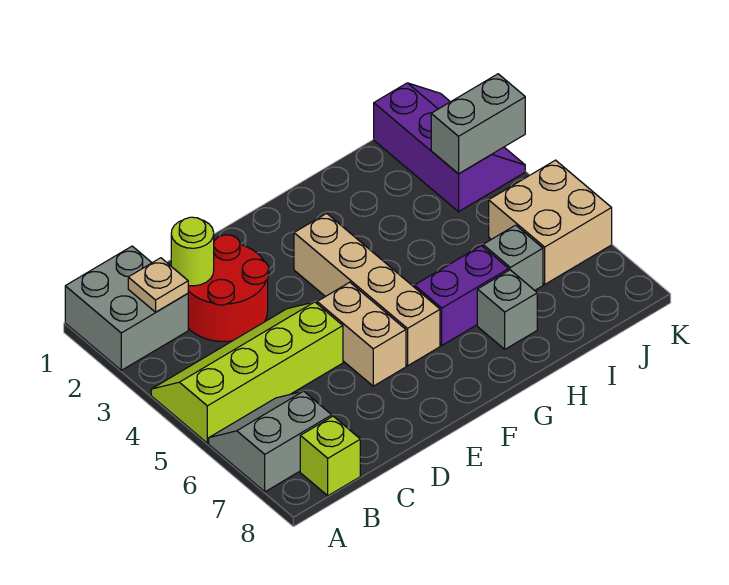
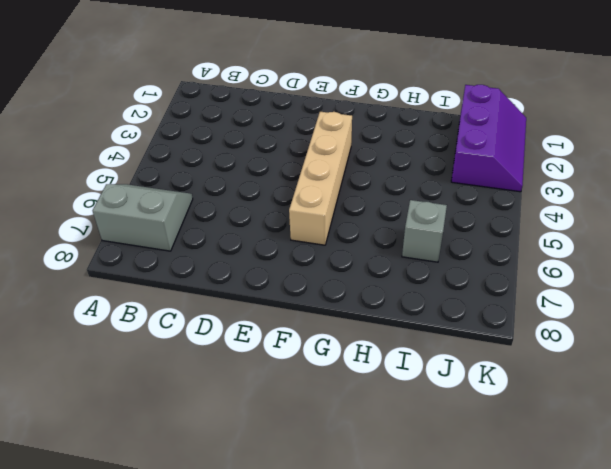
none -> grey brick A1:B2 level 1
none -> lime slope A4:D5 level 1 top 5
none -> lime brick B8 level 1

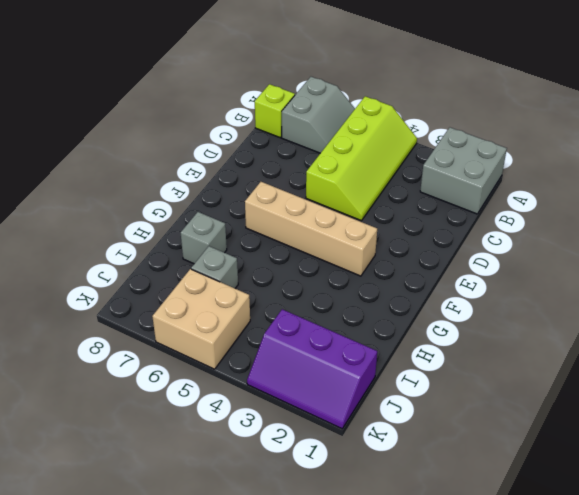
none -> red round brick C2:D3 level 1
none -> tan brick E5:E6 level 1
none -> purple brick G6:H6 level 1

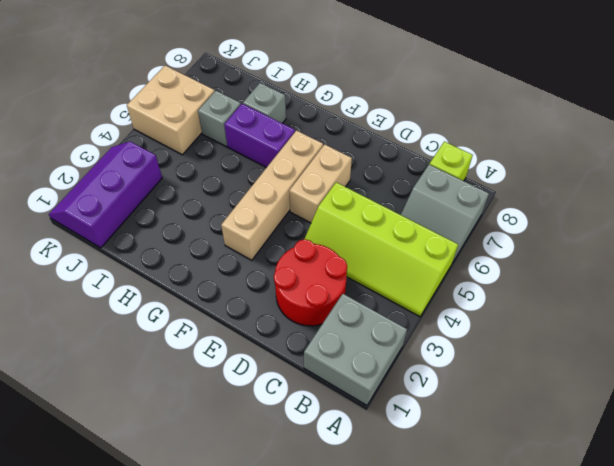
none -> tan plate B2 level 2
none -> lime round brick C2 level 2
none -> grey brick J3:K3 level 2

